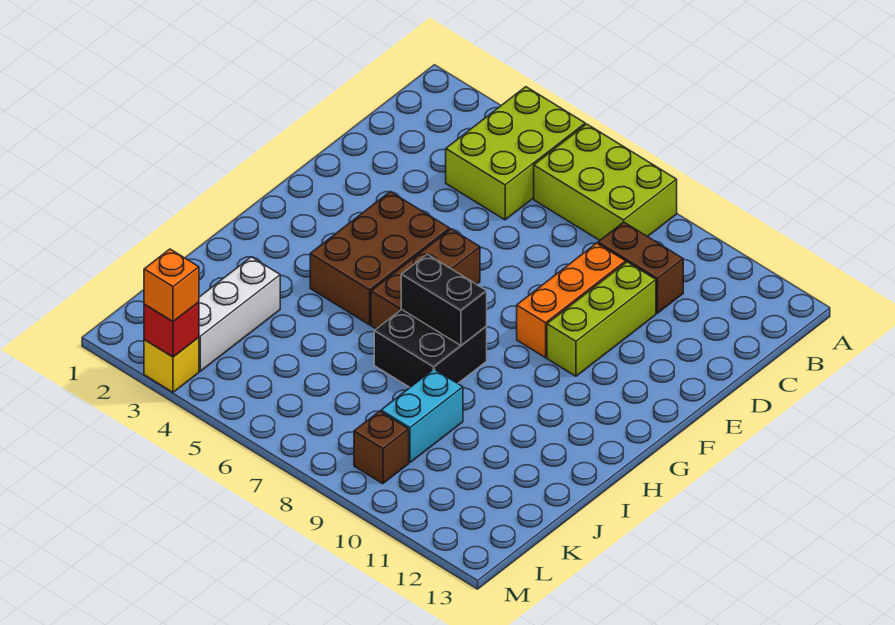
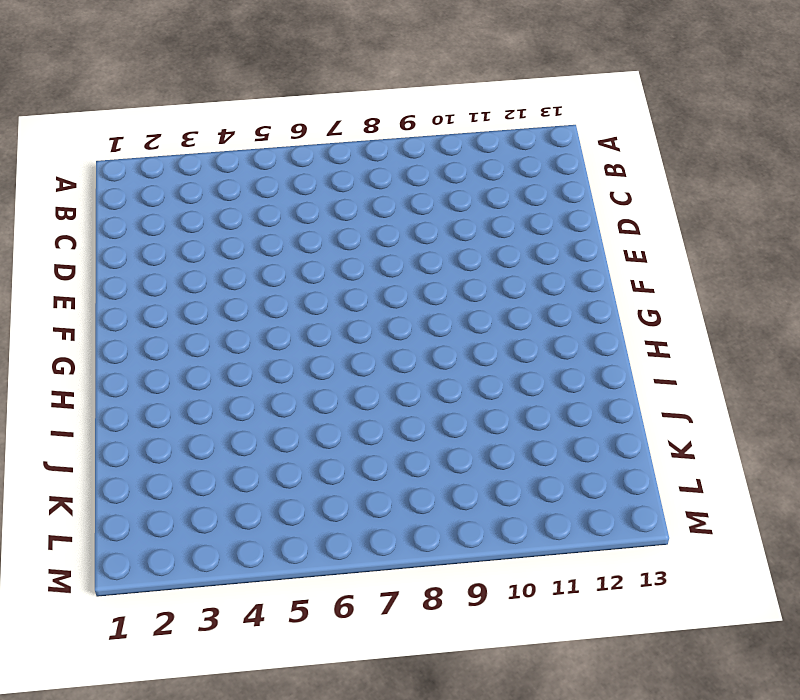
none -> lime brick A4:C5 level 1
none -> lime brick A6:B8 level 1
none -> brown brick C9:C10 level 1

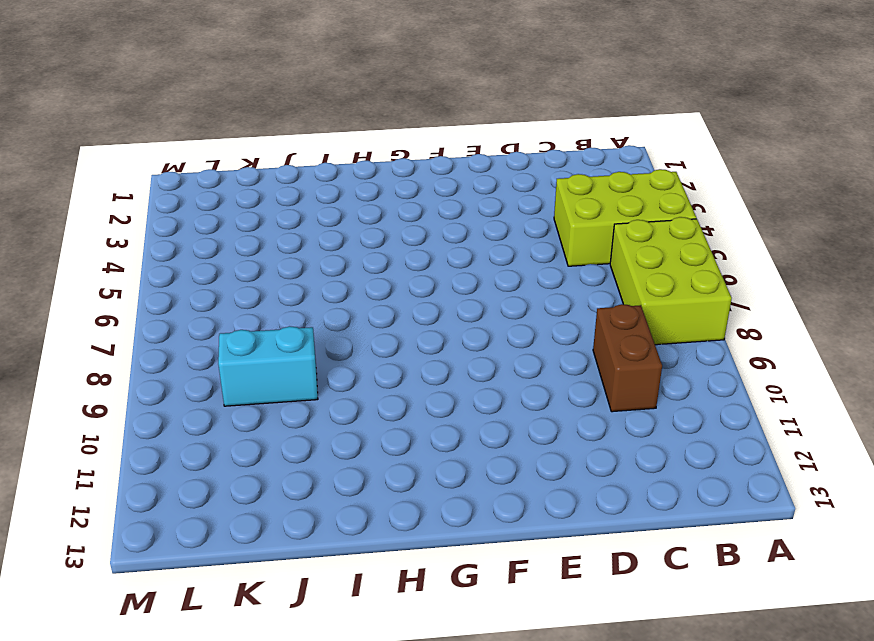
none -> orange brick D9:F9 level 1
none -> lime brick D10:F10 level 1
none -> brown brick F4:H5 level 1

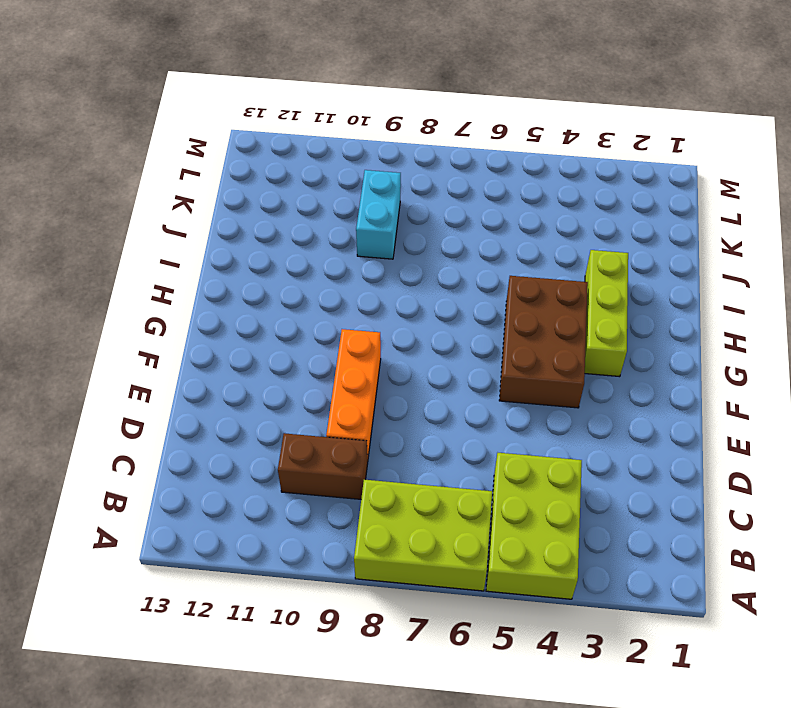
lime brick G3:I3 level 1 -> lime brick D10:F10 level 1
none -> brown brick F6:H6 level 1
none -> black brick H7:I8 level 1
none -> white brick J3:L3 level 1

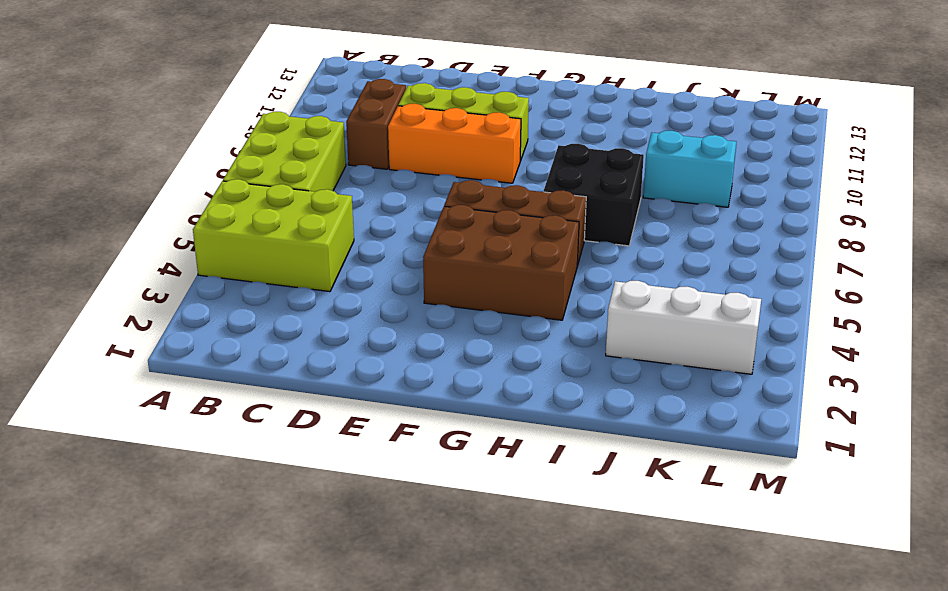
none -> brown brick L9 level 1
none -> yellow brick M3 level 1
none -> black brick H7:H8 level 2

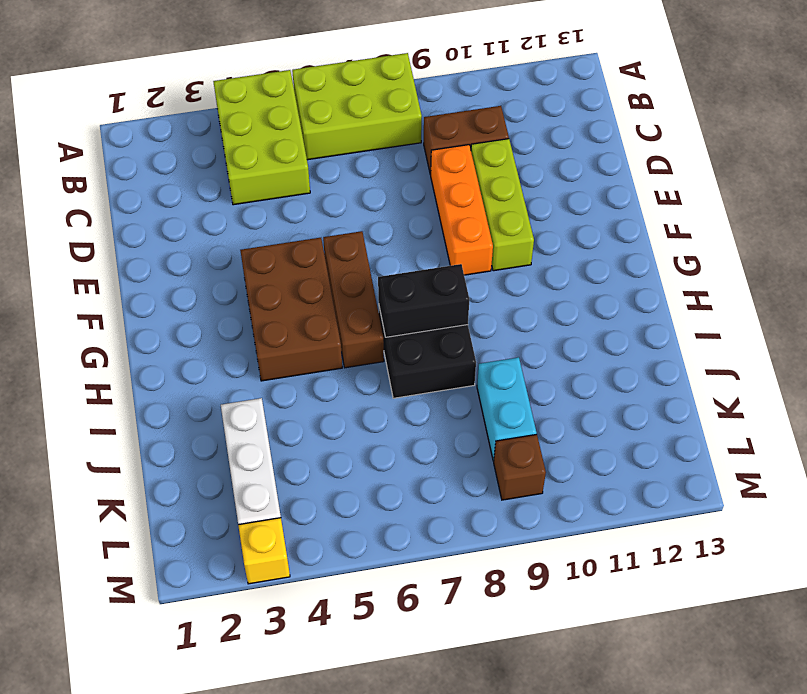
none -> red brick M3 level 2
none -> orange brick M3 level 3

